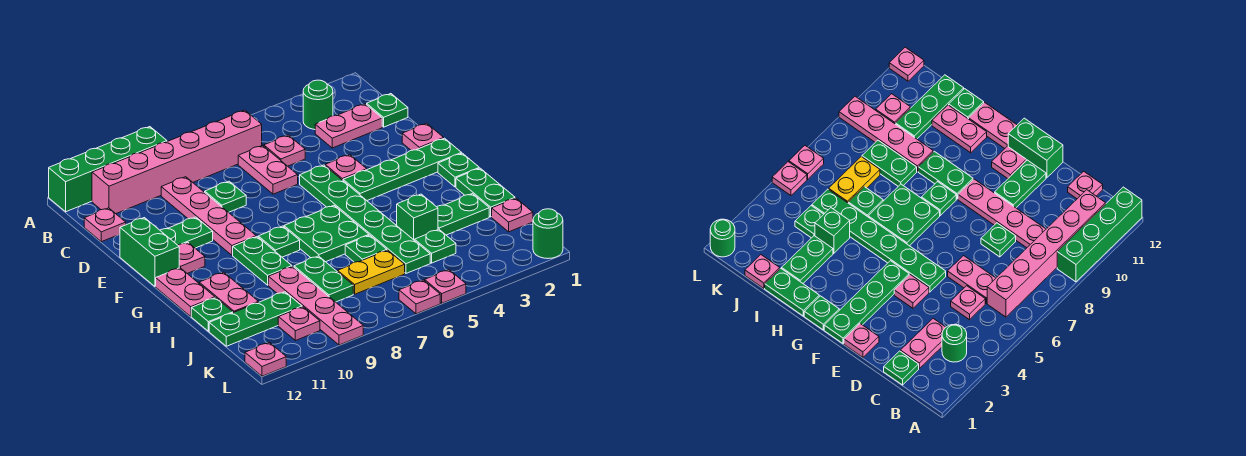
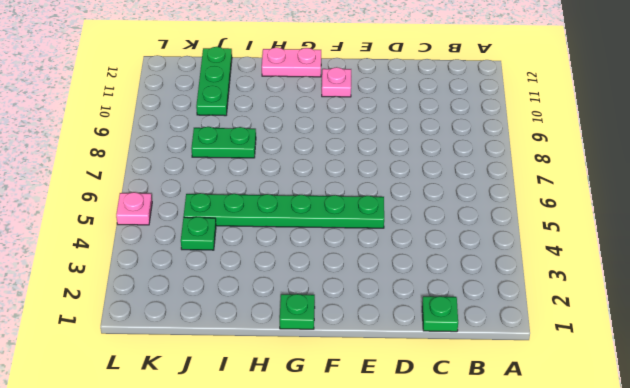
none -> green brick A9:A12 level 1
none -> green round brick B3 level 1
none -> pink brick B6:B11 level 1
none -> pink plate C2:C3 level 1

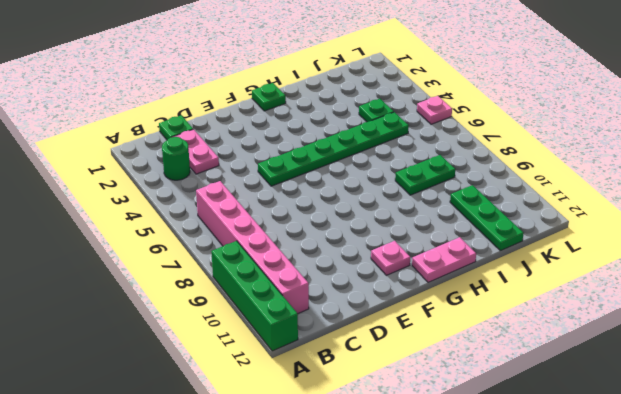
none -> pink plate C5 level 1
none -> pink plate C6:D6 level 1
none -> pink plate C9:F9 level 1
none -> pink plate C12 level 1

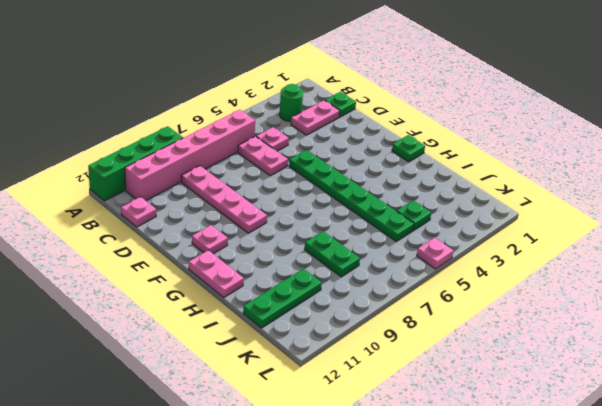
none -> green plate D8 level 1
none -> pink plate E1 level 1
none -> pink plate E4 level 1
none -> green plate E10:E11 level 1

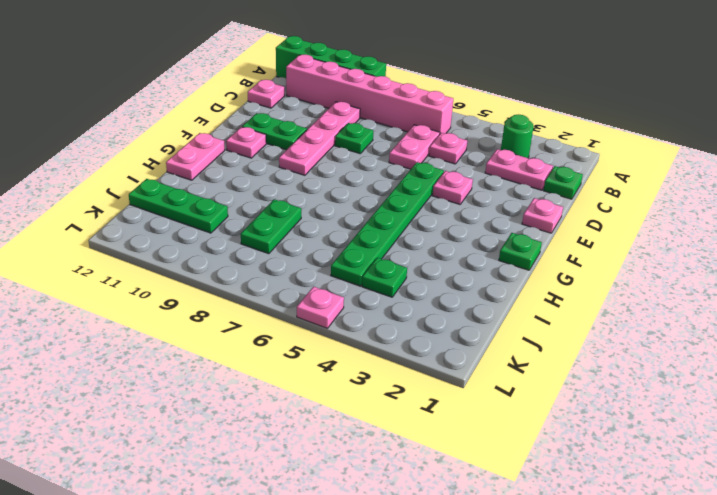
none -> green brick E12:F12 level 1
none -> green plate F1:F4 level 1
none -> green plate G6:H7 level 1
none -> green plate G8 level 1

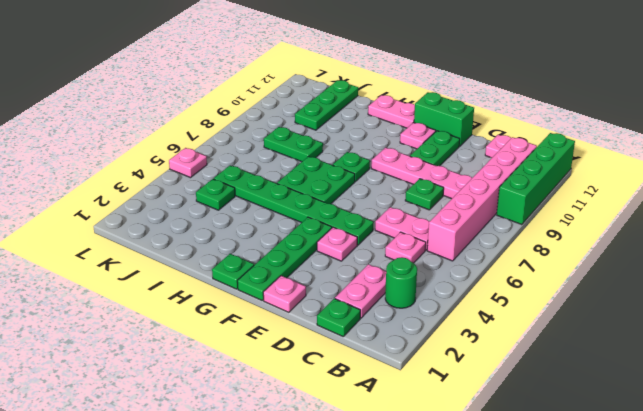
none -> green plate G9:H9 level 1
none -> green plate H1:I1 level 1
none -> pink plate H11:I11 level 1
none -> green plate I2:I3 level 1

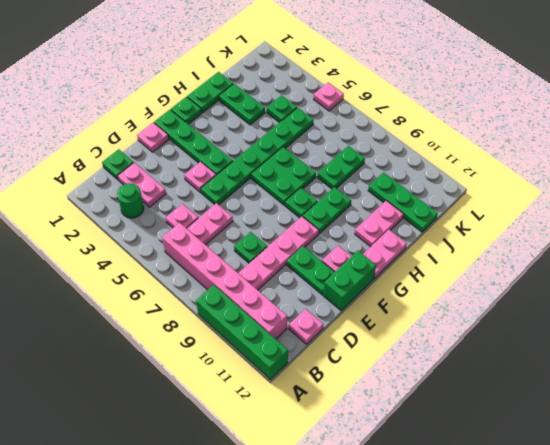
none -> green brick I4 level 1
none -> green plate I6 level 1
none -> pink plate I9:L9 level 1
none -> green plate I12 level 1

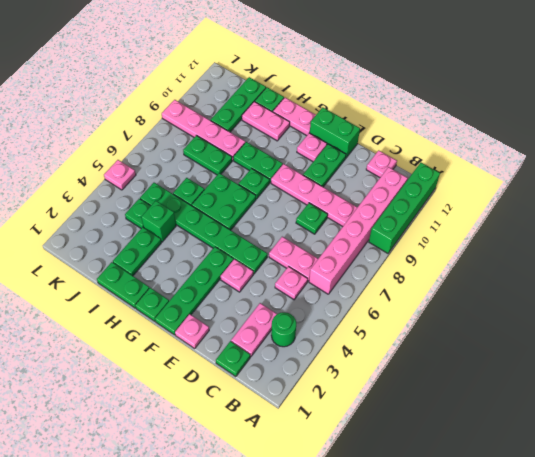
none -> pink plate J1 level 1
none -> yellow plate J6:J7 level 1
none -> pink plate K10 level 1
none -> green round brick L1 level 1

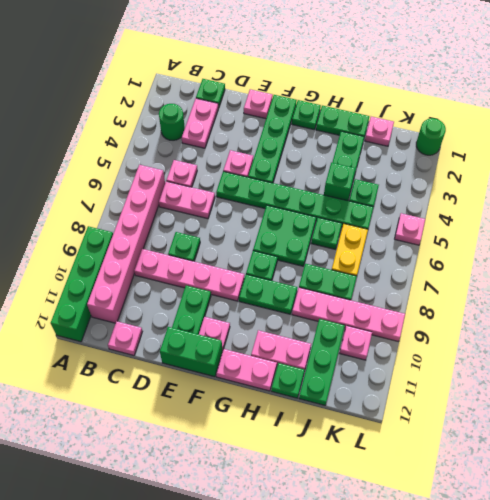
none -> pink plate L6 level 1
none -> pink plate L12 level 1

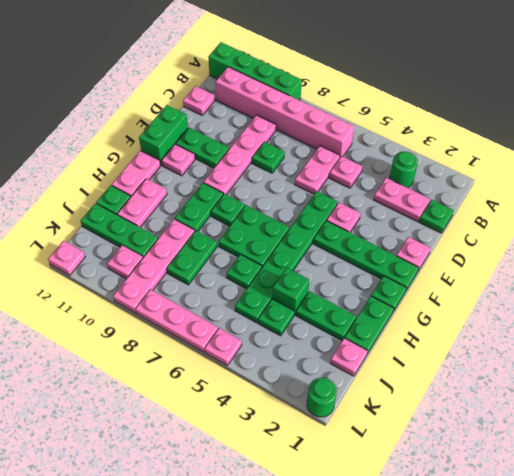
pink plate L6:L8 level 1 -> pink plate L6 level 1
none -> yellow plate J6:J7 level 1

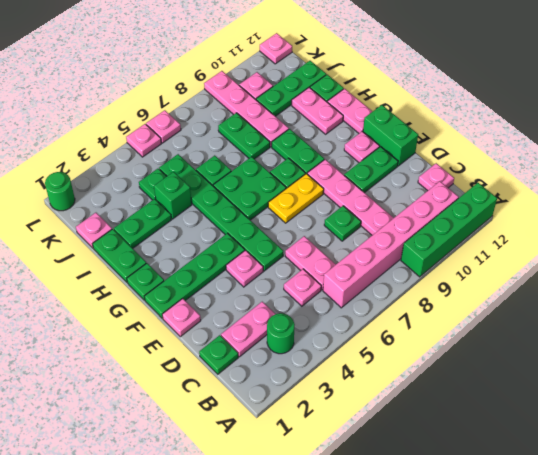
yellow plate F7:F8 level 1 -> yellow plate J6:J7 level 1

